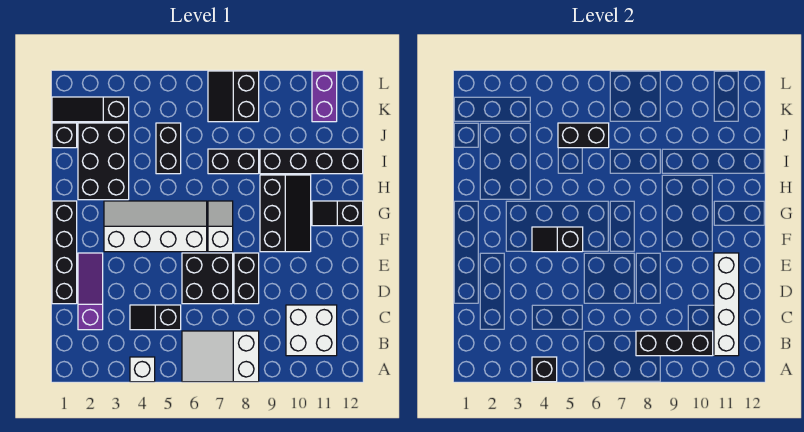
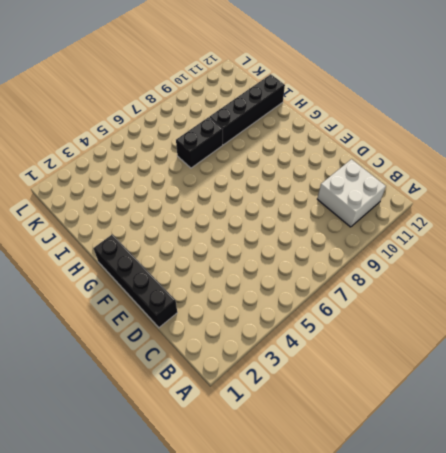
none -> white brick A4 level 1
none -> white slope A6:B8 level 1 top 8
none -> purple slope C2:E2 level 1 top C

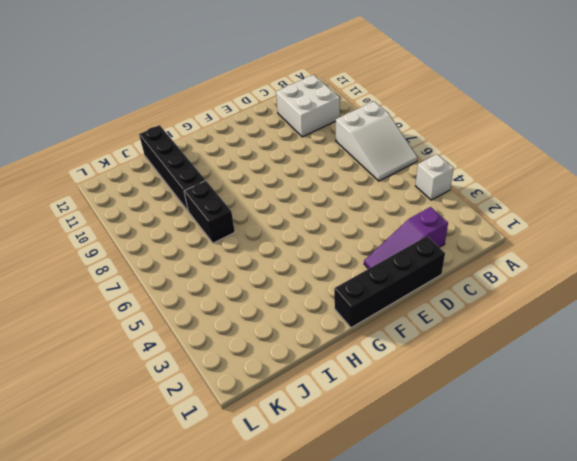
none -> black slope C4:C5 level 1 top 5
none -> black brick D6:E7 level 1
none -> black brick D8:E8 level 1

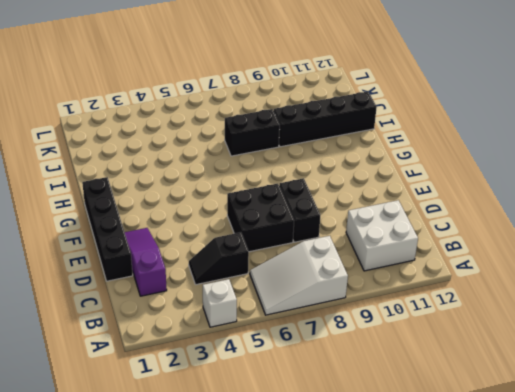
none -> white slope F3:G6 level 1 top F
none -> white slope F7:G7 level 1 top F
none -> black slope F9:H10 level 1 top 9

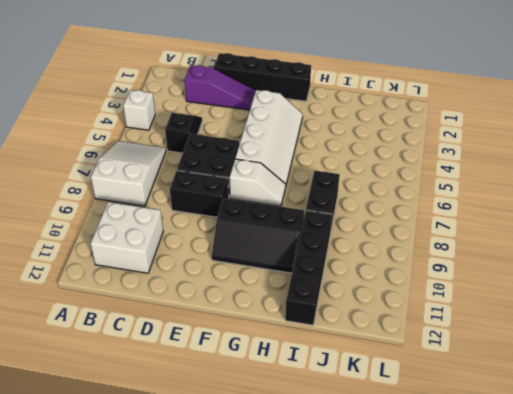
none -> black slope G11:G12 level 1 top 12
none -> black brick H2:J3 level 1
none -> black brick I5:J5 level 1

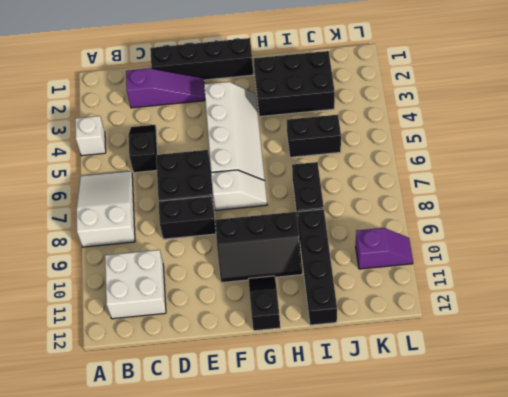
purple slope K10:L10 level 1 top K -> none
none -> black brick J1 level 1
none -> black slope K1:K3 level 1 top 3
none -> black slope K7:L8 level 1 top 8

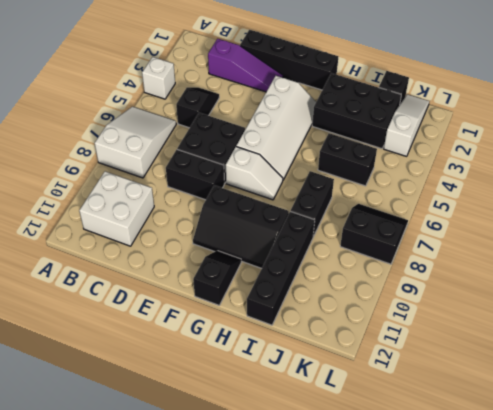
white slope K1:K3 level 1 top 3 -> black slope K1:K3 level 1 top 3
none -> purple brick K11:L11 level 1
none -> black brick A4 level 2
none -> black brick B8:B10 level 2

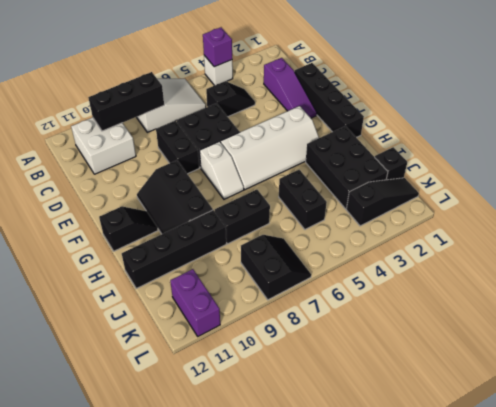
purple brick A4 level 2 -> black brick A4 level 2
none -> white brick B11:E11 level 2
none -> black slope F4:F5 level 2 top 5
none -> black brick J5:J6 level 2

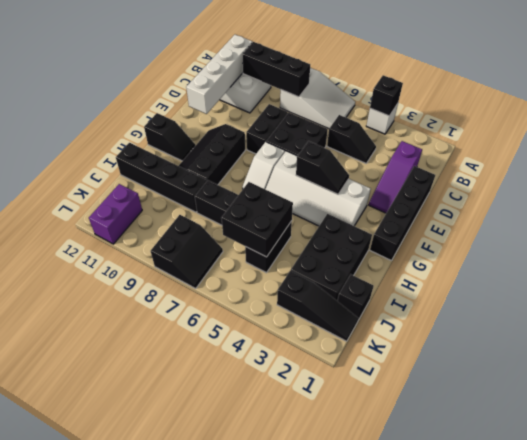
black brick I5:J6 level 2 -> black brick J5:J6 level 2

